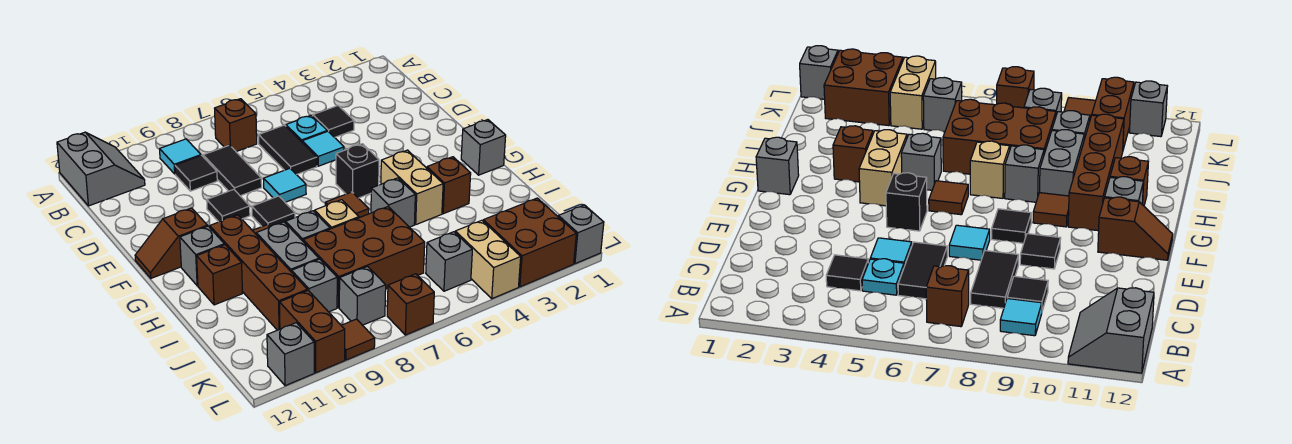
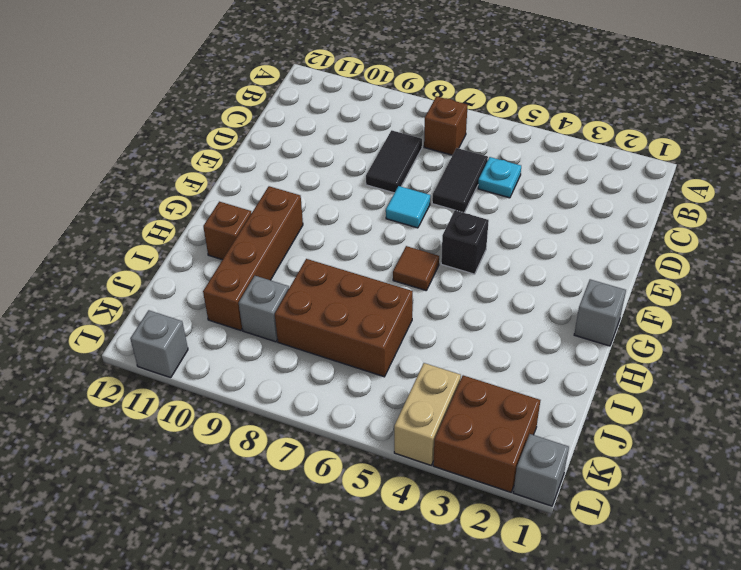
none -> grey slope A11:B12 level 1 top 12
none -> cyan tile B9 level 1
none -> black tile C4 level 1
none -> black tile C9 level 1

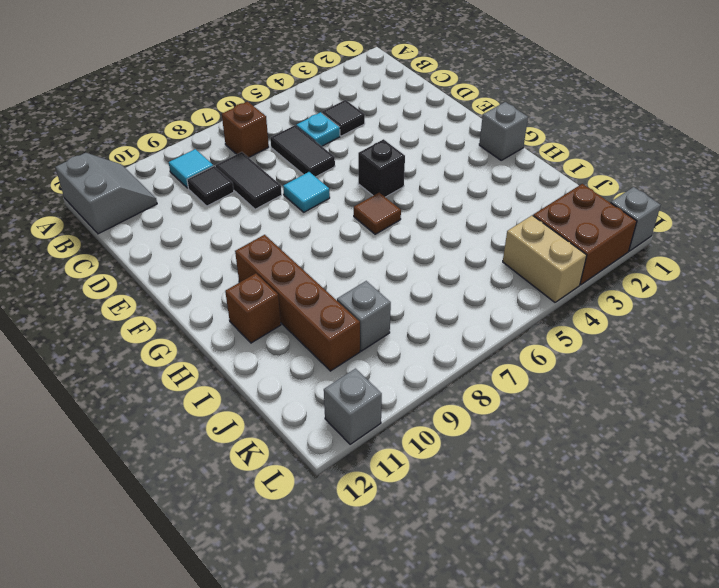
none -> cyan tile D5 level 1
none -> black tile E9 level 1
none -> black tile F8 level 1
none -> brown slope F11:F12 level 1 top 11

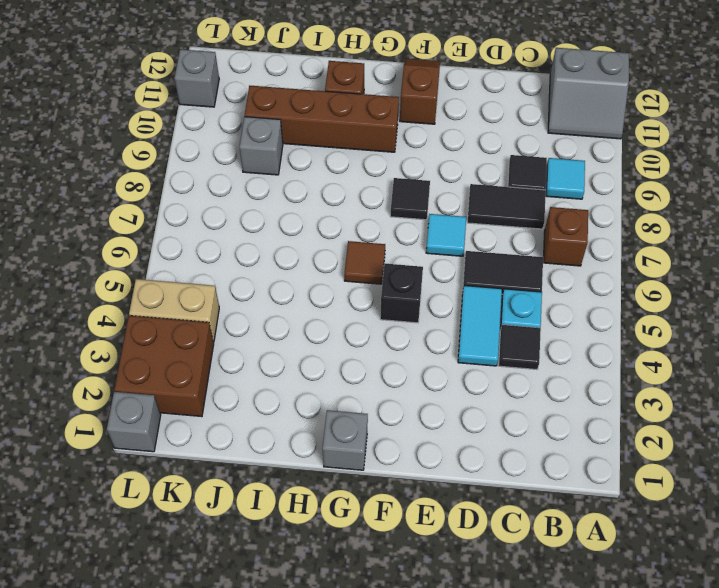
cyan tile D4:D5 level 1 -> cyan tile D5 level 1
none -> black tile E9 level 1
none -> tan brick G4:H4 level 1
none -> brown tile G9 level 1
none -> grey brick G11 level 1

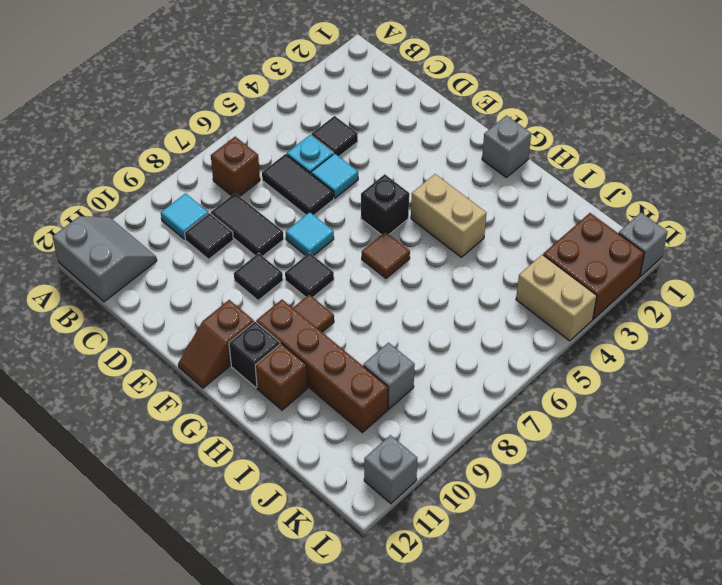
black brick G11 level 1 -> grey brick G11 level 1
none -> brown brick H3 level 1
none -> grey brick H5 level 1
none -> tan brick H7 level 1
none -> grey brick H8 level 1

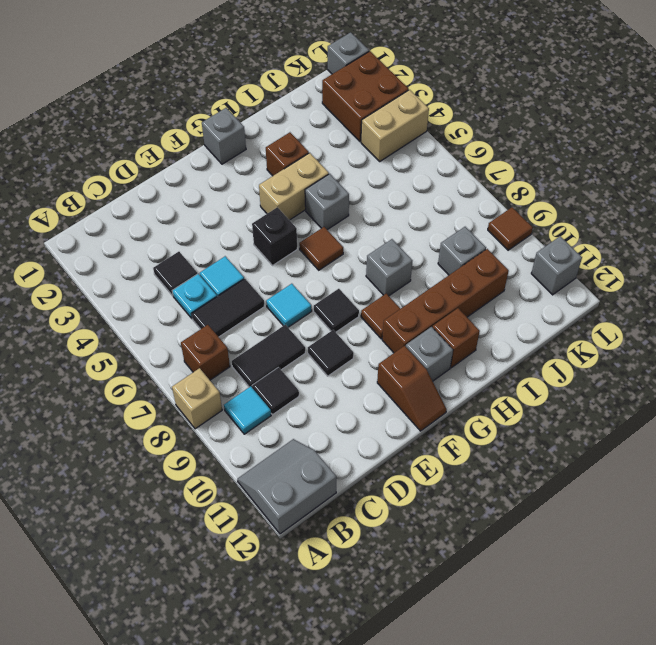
tan brick A8 level 1 -> tan brick H7 level 1
none -> grey brick H9:I9 level 1
none -> brown brick I6:J8 level 1
none -> grey brick K5 level 1
none -> grey brick K8 level 1

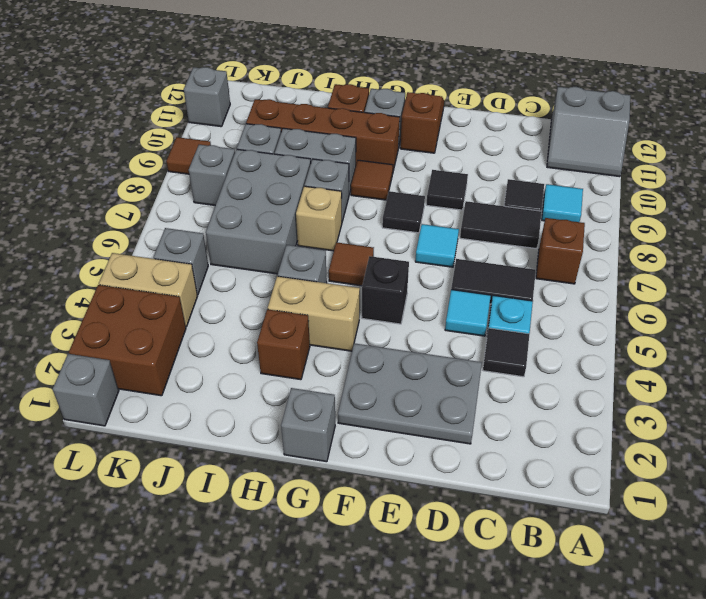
grey plate D2:F3 level 1 -> none
grey brick I6:J8 level 1 -> brown brick I6:J8 level 1
none -> brown brick K10:L10 level 1
none -> brown brick L7 level 1

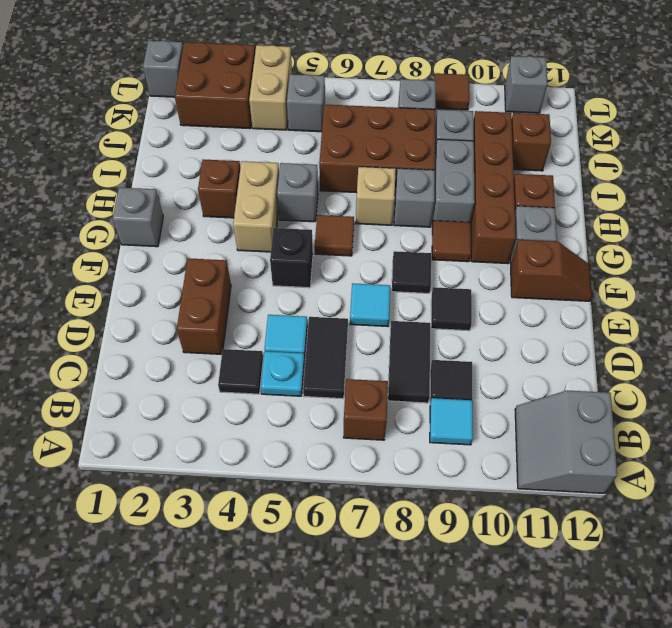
brown brick D3:E3 level 1 -> brown brick K10:L10 level 1
brown brick J11 level 1 -> brown brick L7 level 1

